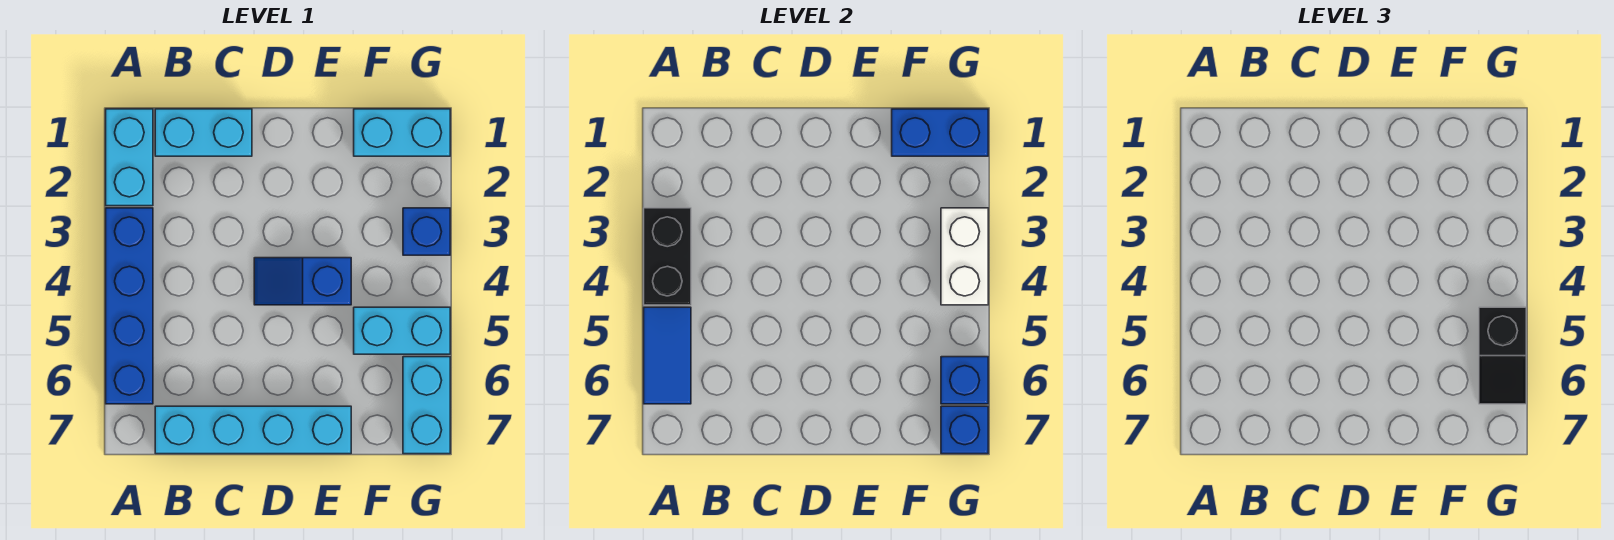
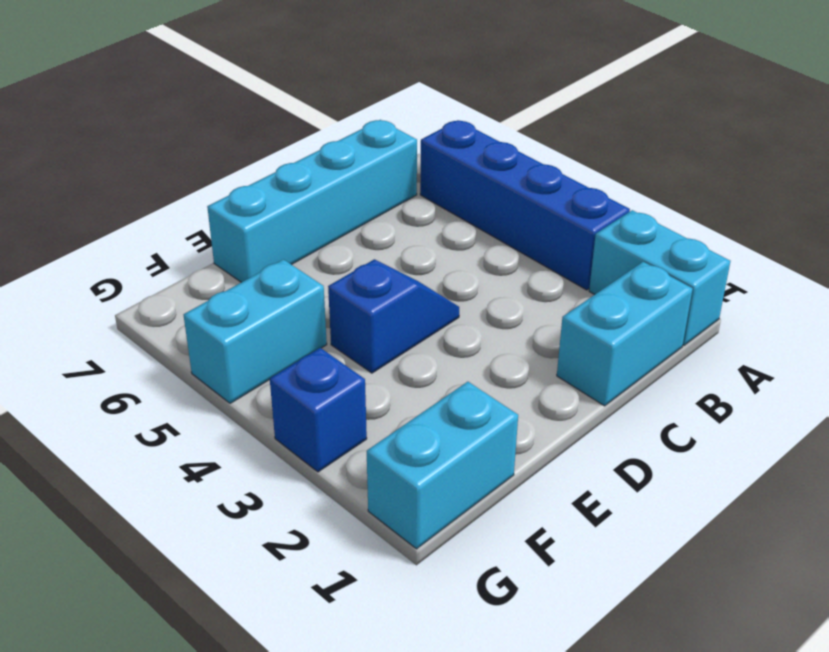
none -> cyan brick G6:G7 level 1
none -> black brick A3:A4 level 2
none -> blue tile A5:A6 level 2

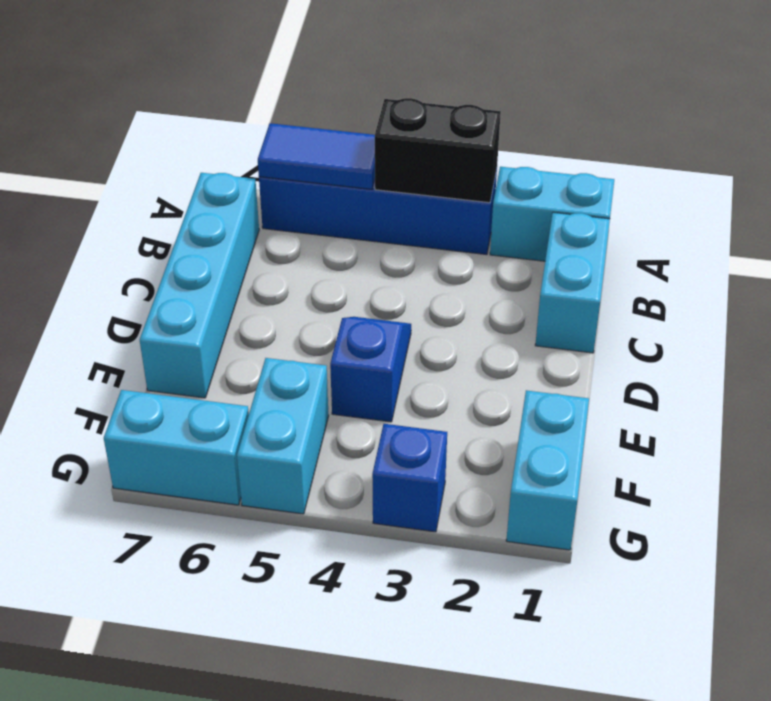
none -> blue brick F1:G1 level 2
none -> white brick G3:G4 level 2
none -> blue brick G6 level 2

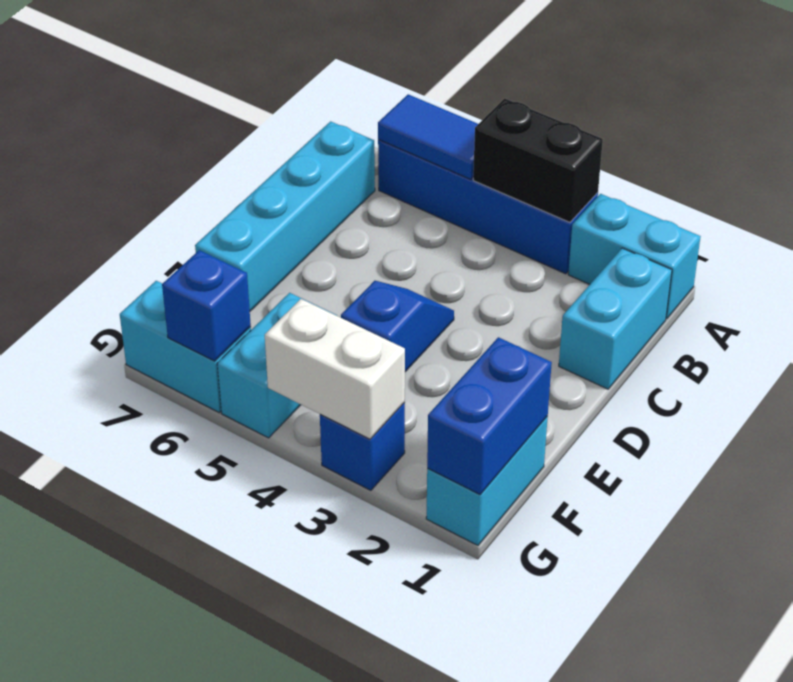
none -> blue brick G7 level 2
none -> black slope G5:G6 level 3 top 5

